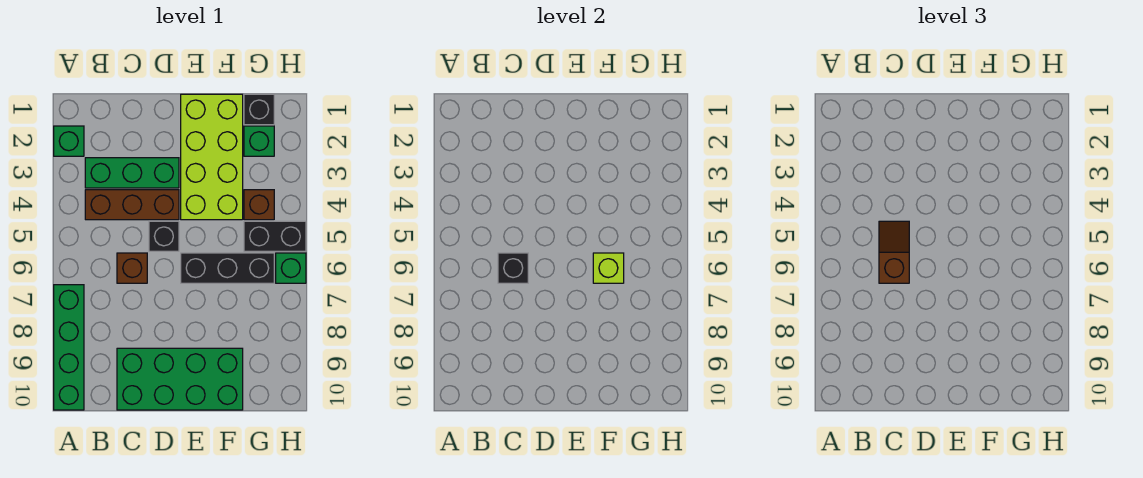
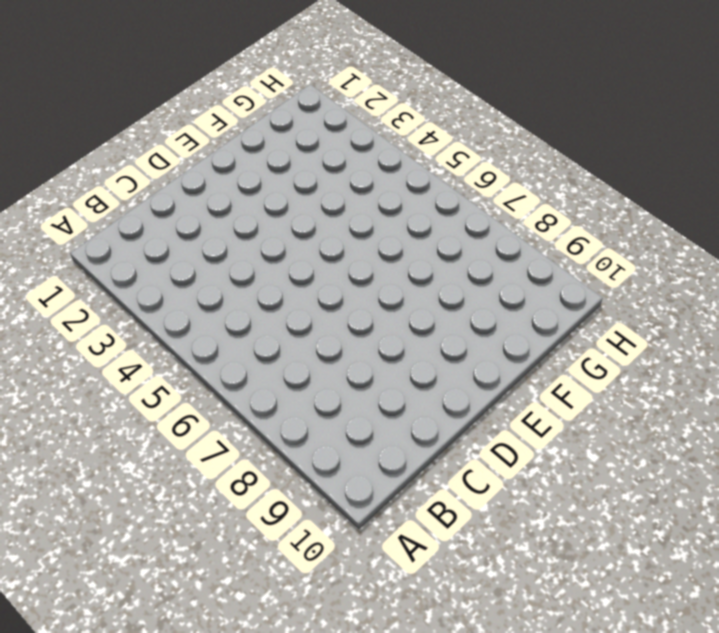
none -> green brick A2 level 1
none -> green brick A7:A10 level 1
none -> green brick B3:D3 level 1

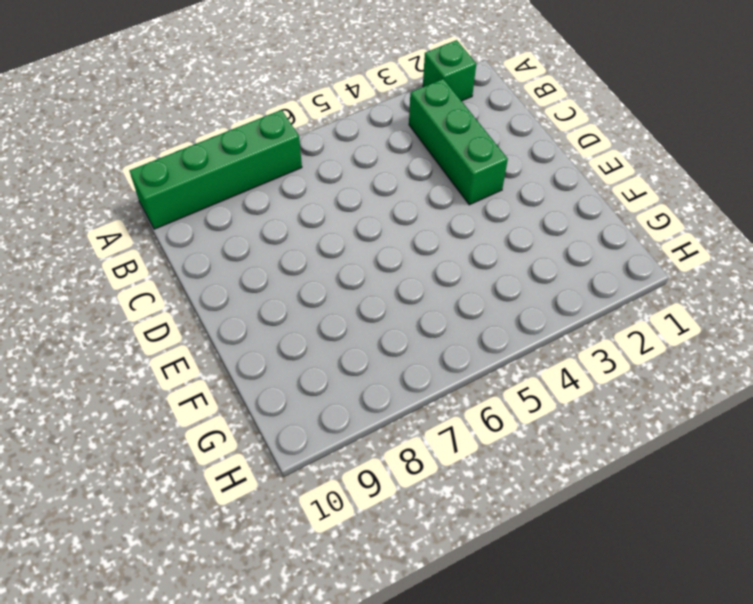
none -> brown brick B4:D4 level 1
none -> brown brick C6 level 1
none -> green brick C9:F10 level 1

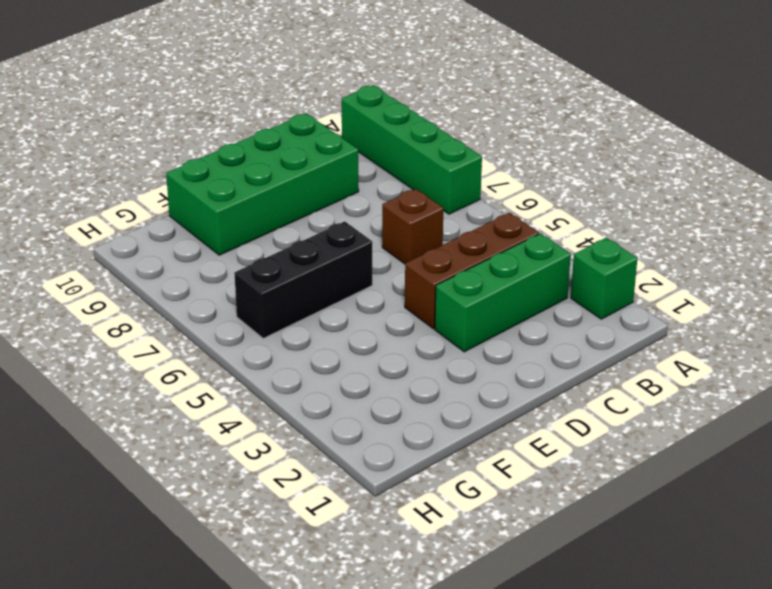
none -> black brick D5 level 1
none -> lime brick E1:F4 level 1
none -> black brick G1 level 1

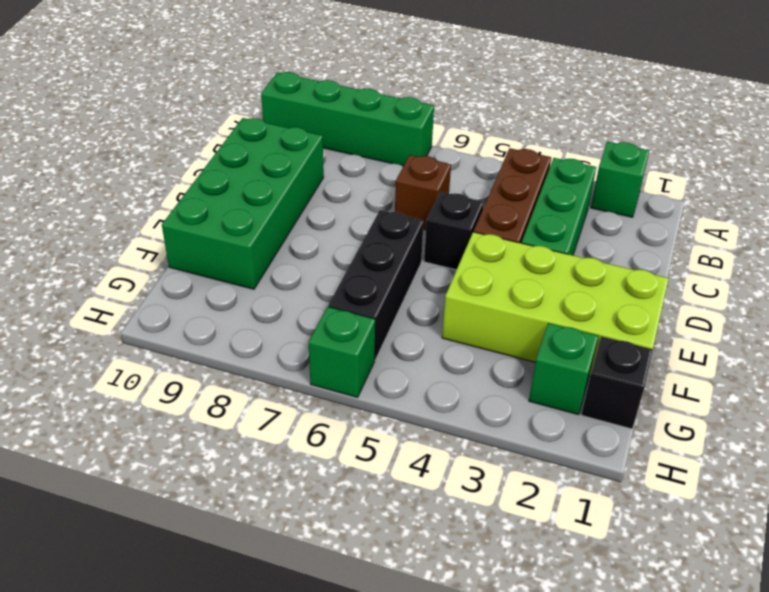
none -> brown brick G4 level 1
none -> black brick G5:H5 level 1
none -> black brick C6 level 2

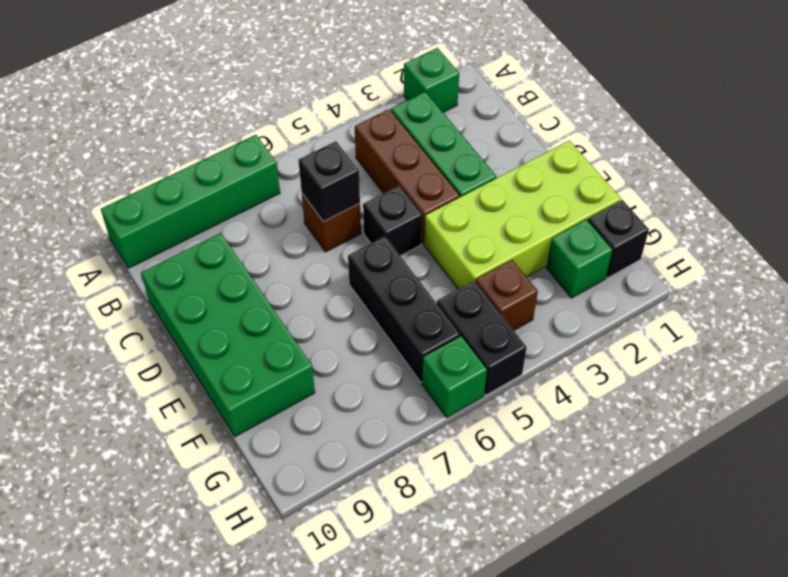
none -> lime brick F6 level 2
none -> brown slope C5:C6 level 3 top 6

